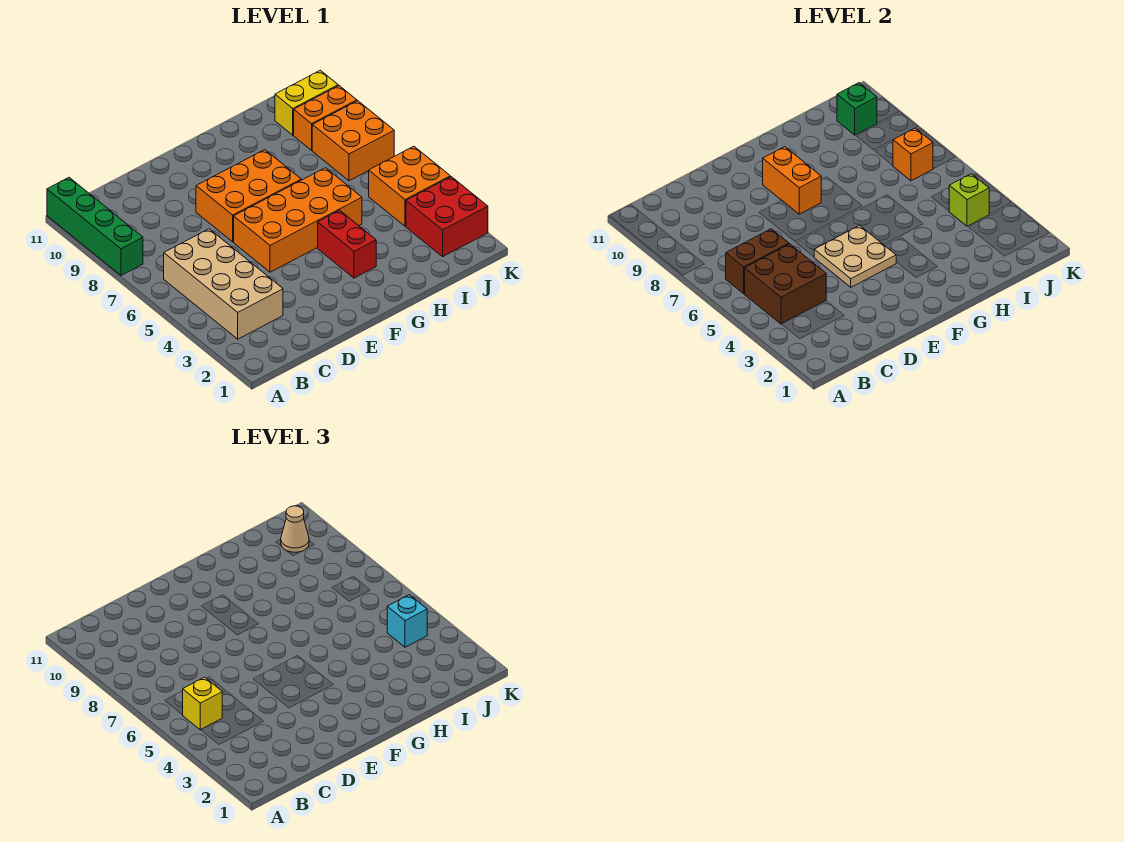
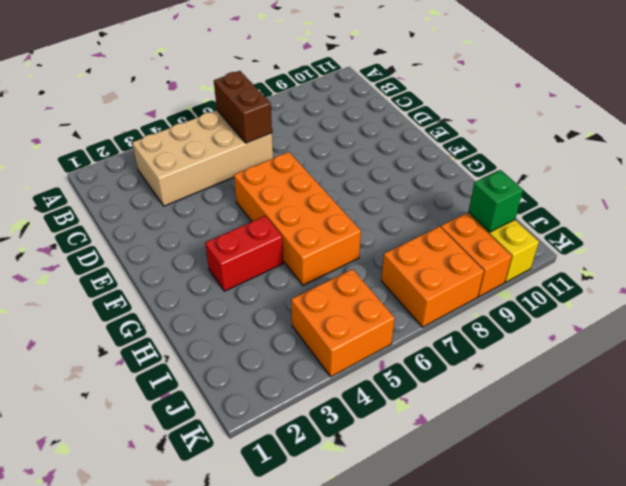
none -> green brick A8:A11 level 1
none -> orange brick E7:G8 level 1
none -> red brick J2:K3 level 1

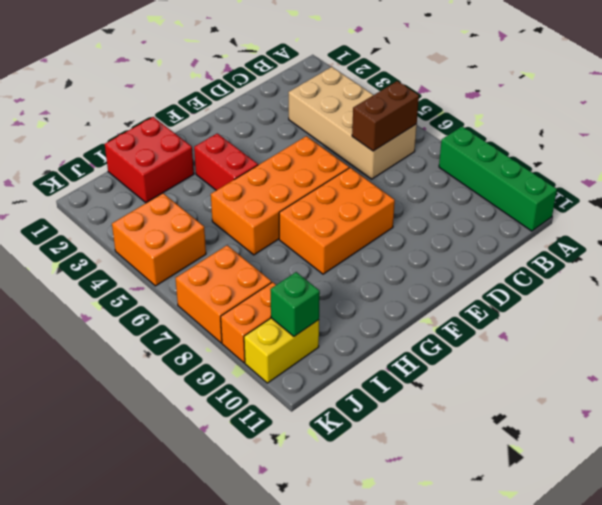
red brick H1:I2 level 1 -> red brick J2:K3 level 1
none -> brown brick B4:C5 level 2
none -> tan plate E4:F5 level 2
none -> orange brick F8:F9 level 2

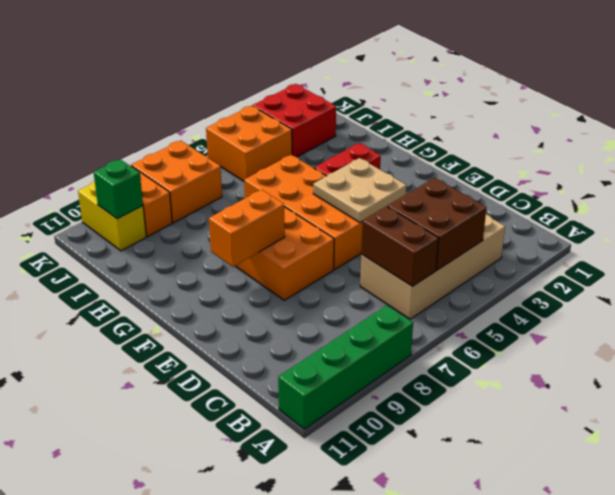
none -> lime brick J4 level 2
none -> orange brick J7 level 2
none -> yellow brick B5 level 3

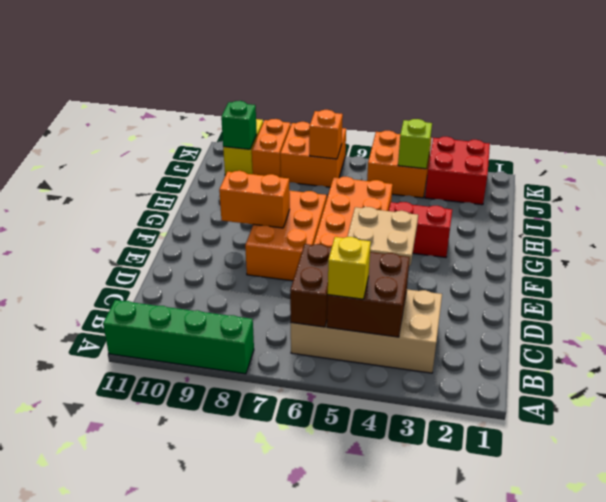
none -> cyan brick J4 level 3
none -> tan cone J10 level 3

